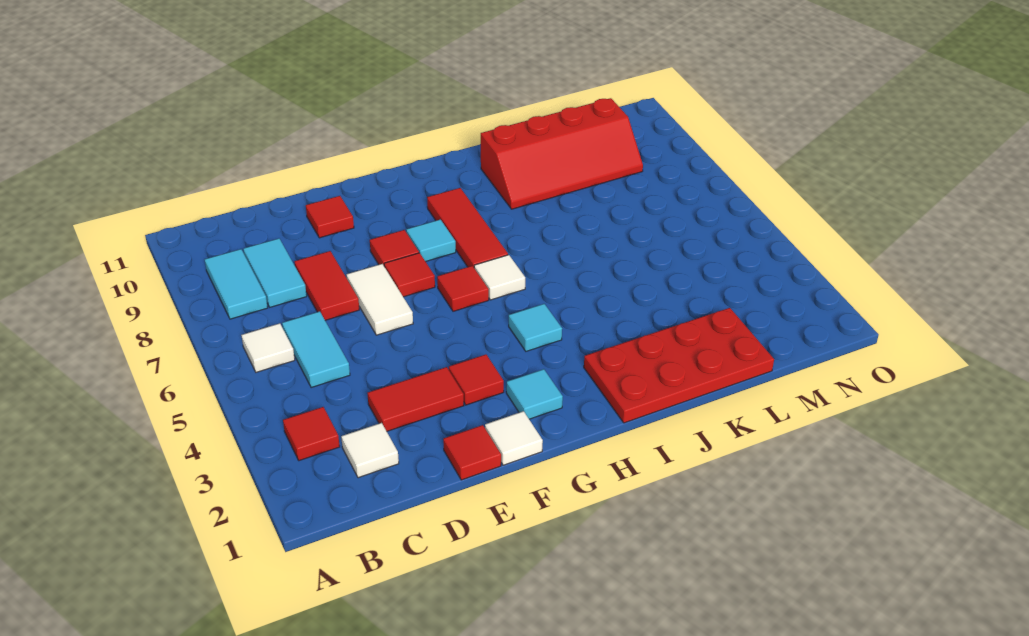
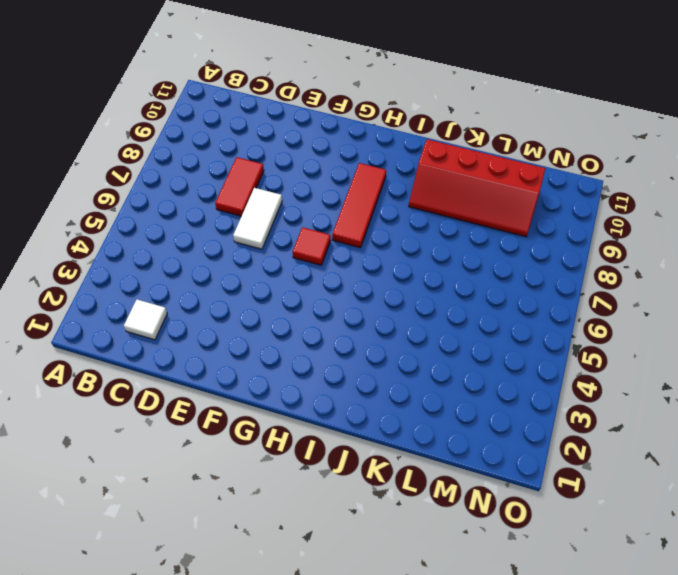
none -> red tile B3 level 1
none -> white tile B6 level 1
none -> cyan tile B8:B9 level 1

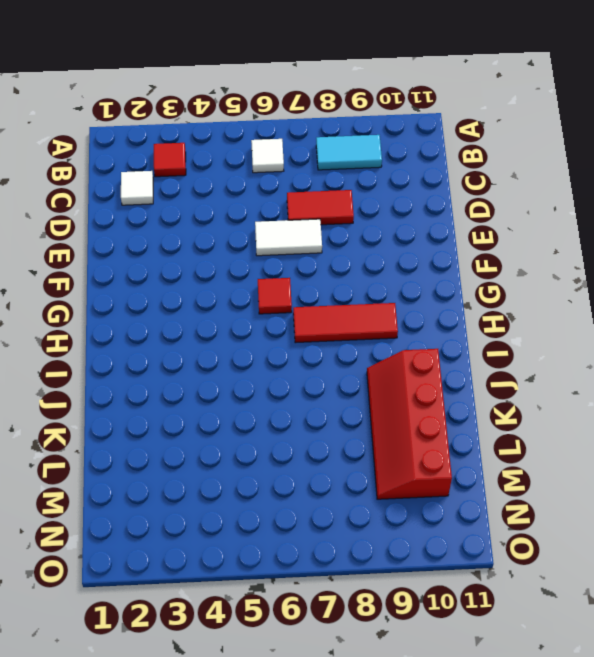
none -> cyan tile C5:C6 level 1
none -> cyan tile C8:C9 level 1
none -> red tile D3:E3 level 1

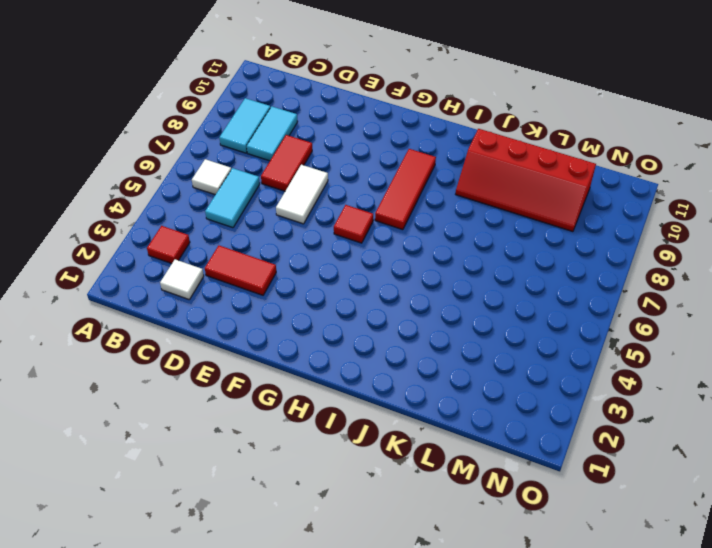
none -> red tile E1 level 1
none -> red tile E10 level 1
none -> white tile F1 level 1

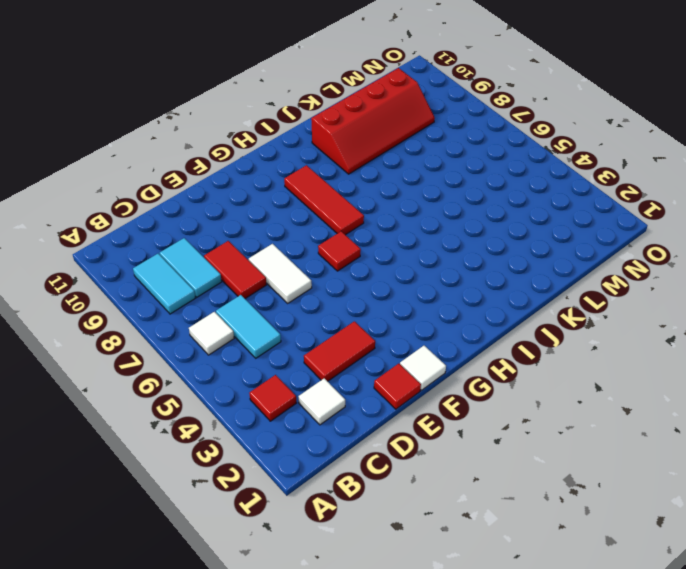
none -> red tile E10 level 1
none -> red tile F3 level 1
none -> red tile F7 level 1

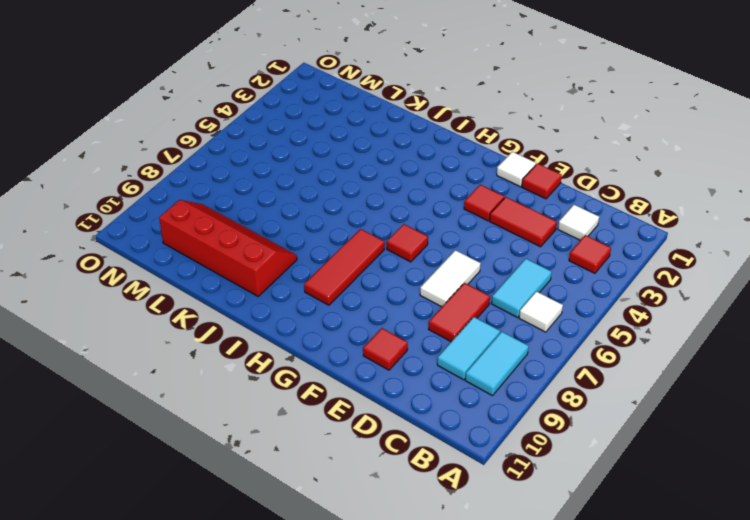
none -> red tile F7 level 1
none -> red tile F8 level 1
none -> cyan tile G2 level 1

